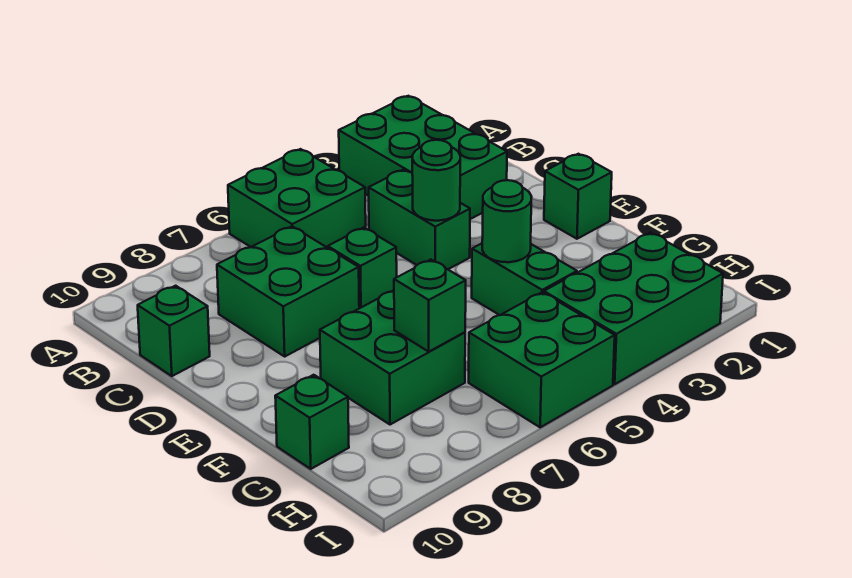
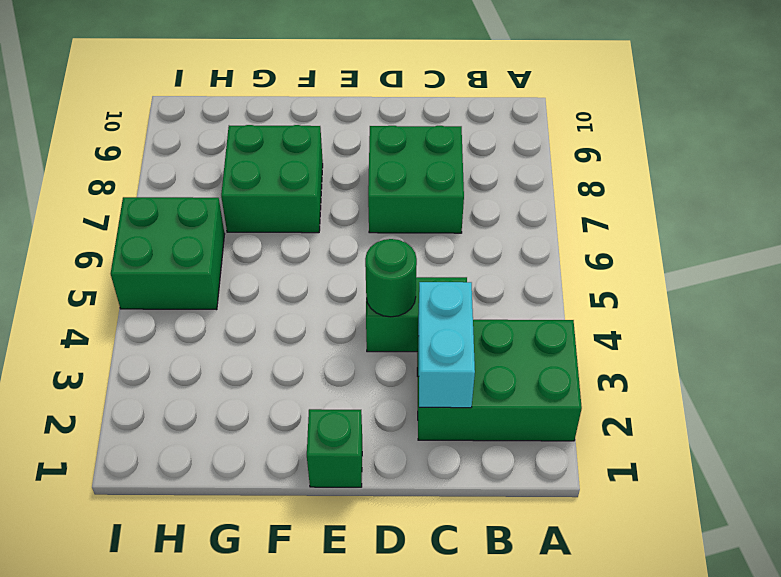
cyan brick C2:C3 level 2 -> none
none -> green brick A5:B6 level 1
none -> green brick C10 level 1
none -> green brick D6 level 1

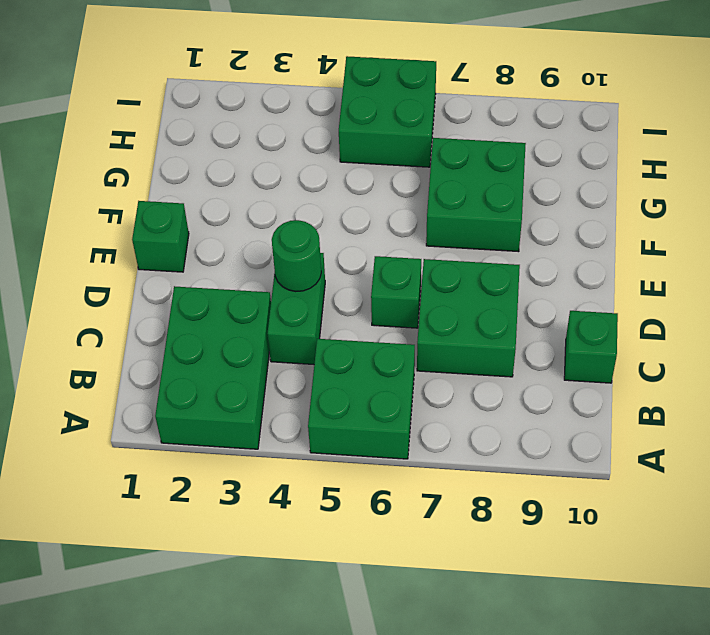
none -> green brick F4:G4 level 1
none -> green brick G10 level 1
none -> green brick H2:I4 level 1

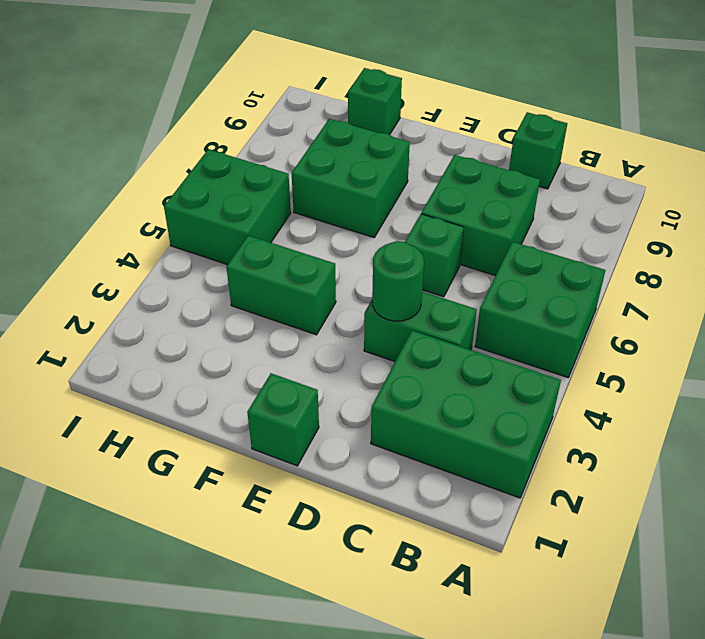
none -> green brick H2:I4 level 1
none -> green round brick F4 level 2
none -> green brick G7 level 2

